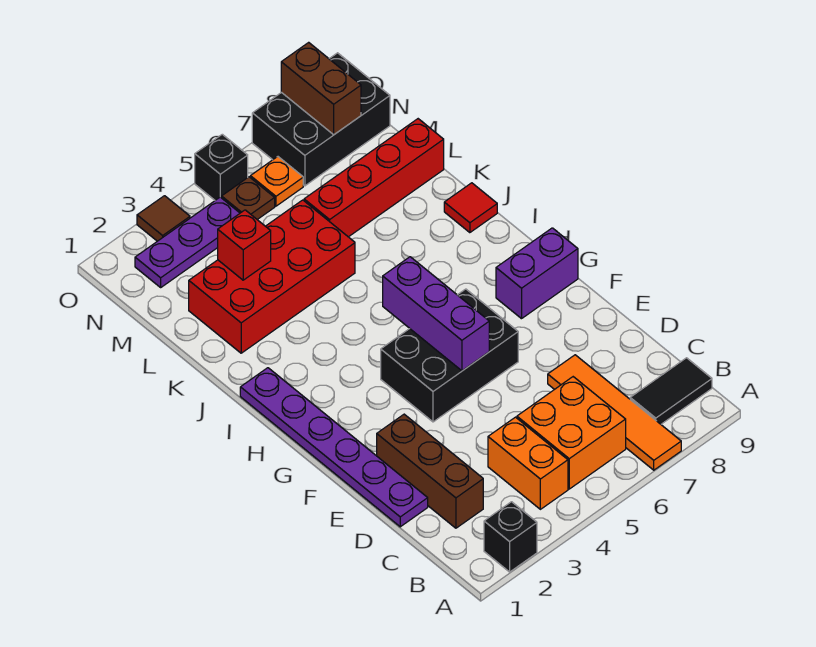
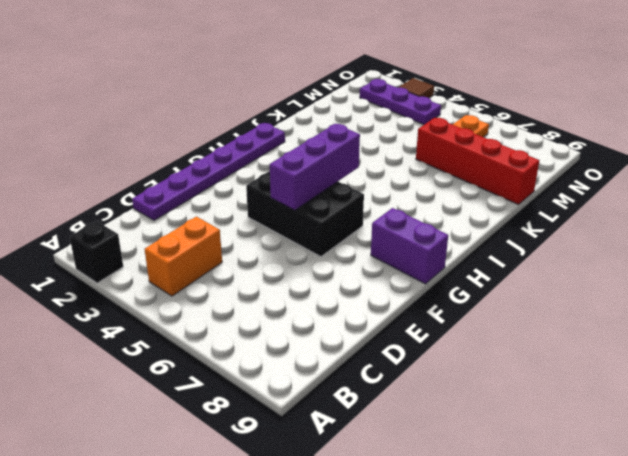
none -> orange tile A7:D7 level 1
none -> orange brick B5:C6 level 1
none -> black tile B8:B9 level 1

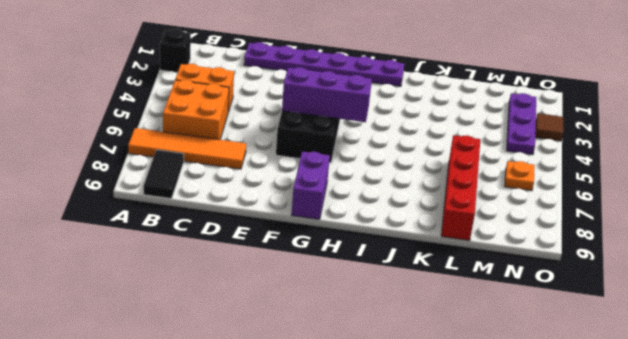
none -> brown brick C2:E2 level 1
none -> red tile J9 level 1
none -> red brick K2:L5 level 1

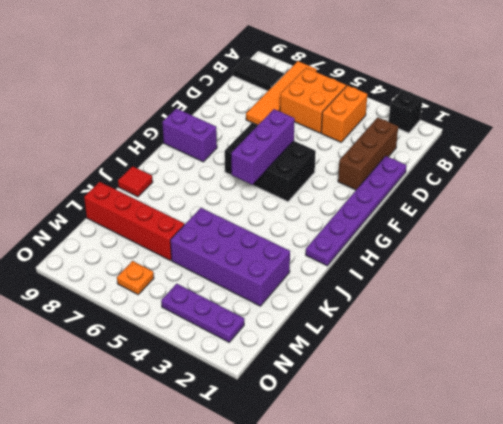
purple brick K2:L5 level 1 -> red brick K2:L5 level 1
none -> brown plate N5 level 1
none -> black brick N7:O9 level 1
none -> brown tile O3 level 1

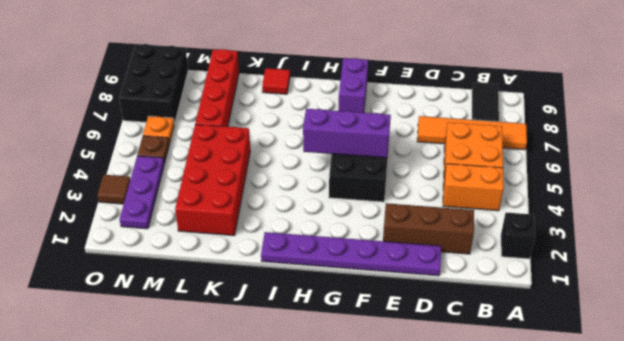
none -> black brick O5 level 1
none -> red brick L3 level 2
none -> brown brick N8:O8 level 2

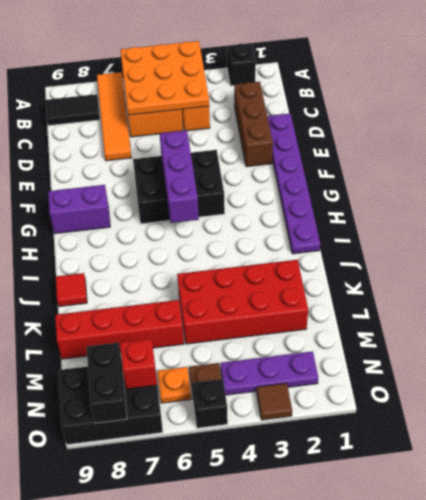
orange plate A4:C6 level 2 -> none
red brick N7 level 2 -> red brick L3 level 2
black brick N8:O8 level 2 -> brown brick N8:O8 level 2

